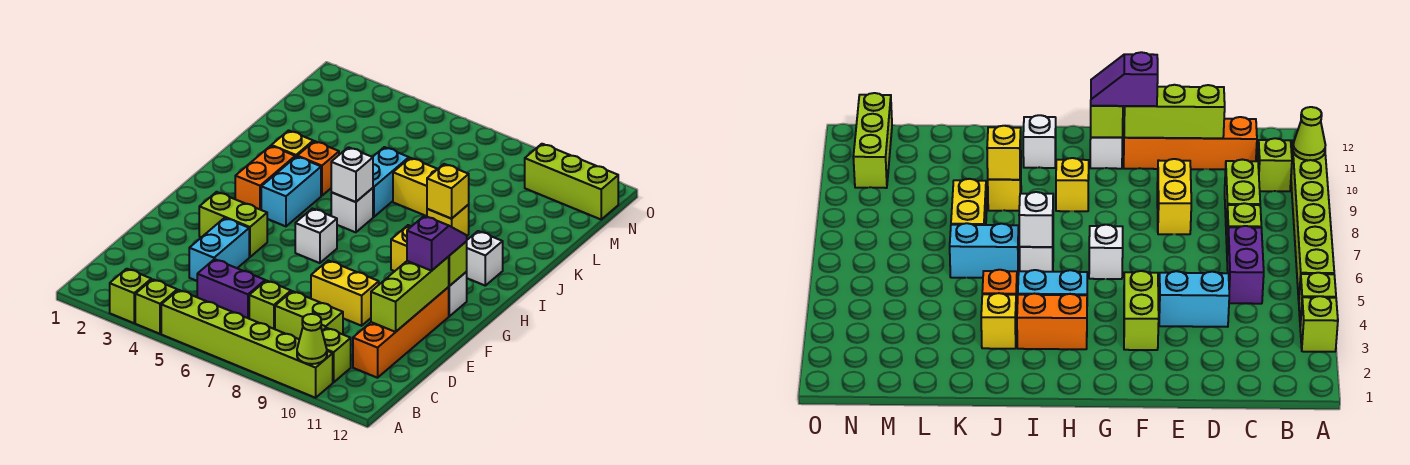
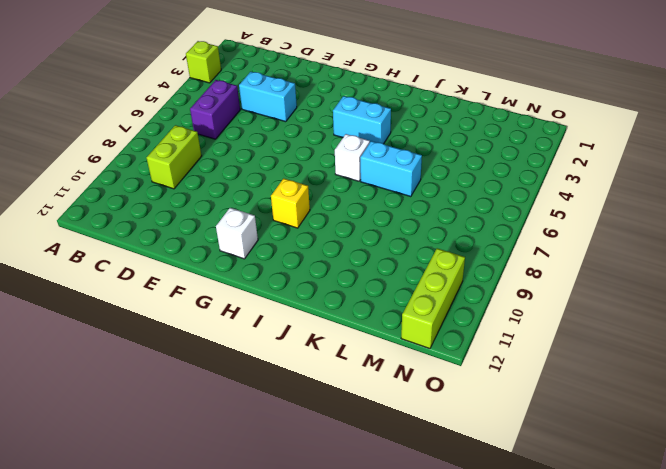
none -> lime brick A4 level 1
none -> lime brick A5:A10 level 1
none -> lime brick B10 level 1
none -> lime brick C7 level 1

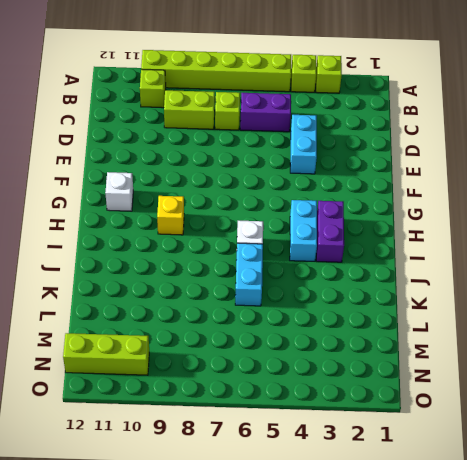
purple brick H3:I3 level 1 -> orange brick H3:I3 level 1
none -> orange brick C11:F11 level 1
none -> yellow brick E8:E9 level 1
none -> lime brick F3:F4 level 1
none -> white brick G6 level 1

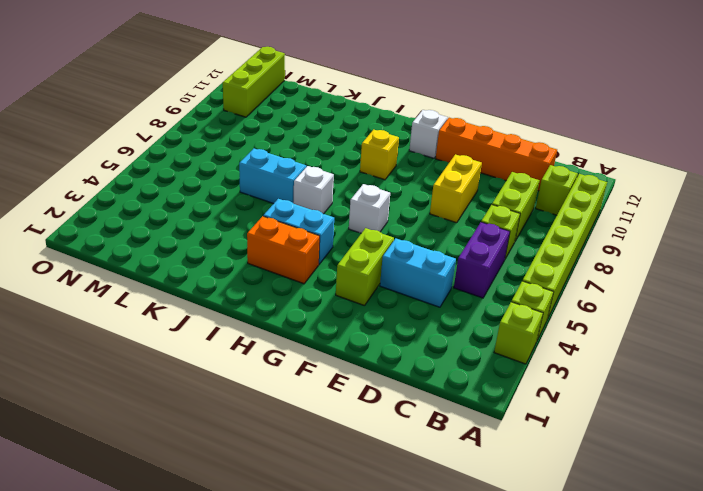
none -> white brick I11 level 1
none -> yellow brick J3 level 1
none -> orange brick J4 level 1
none -> yellow brick J9 level 1

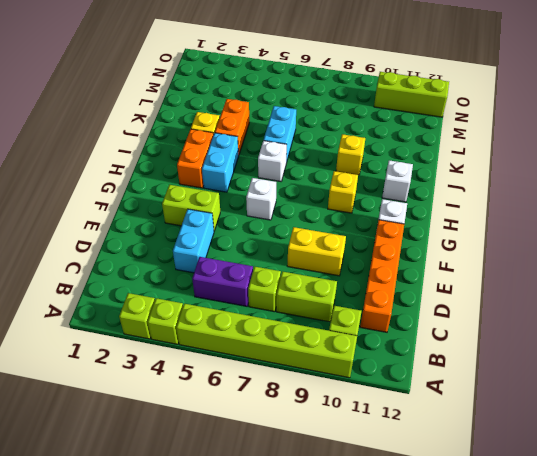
orange brick J4:K4 level 1 -> orange brick J4 level 1
none -> yellow brick K7:K8 level 1
none -> lime cone A10 level 2
none -> lime brick D11:F11 level 2
none -> lime brick G11 level 2

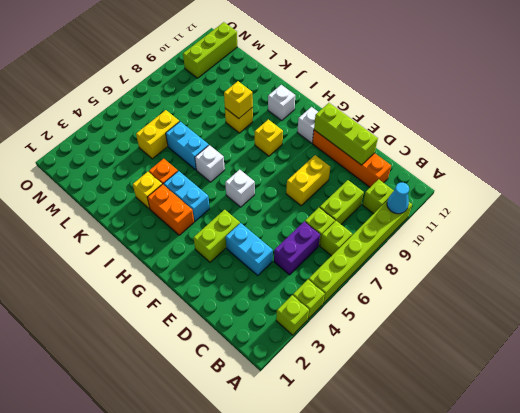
cyan cone A10 level 2 -> lime cone A10 level 2
lime brick B7 level 1 -> lime brick G11 level 2
yellow brick L5:L6 level 1 -> yellow brick K7:K8 level 1
none -> white brick I6 level 2
none -> purple slope F11:G11 level 3 top F

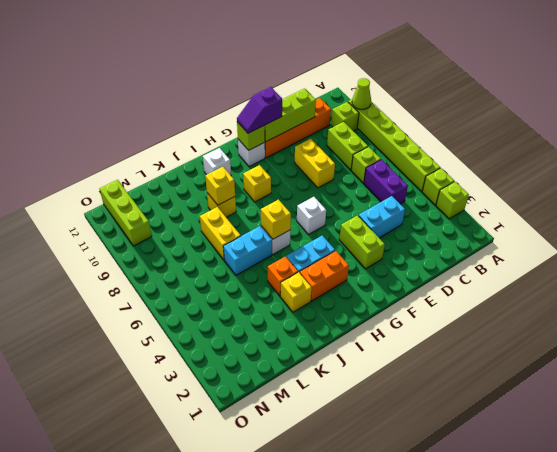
yellow brick I6 level 2 -> white brick I6 level 2

